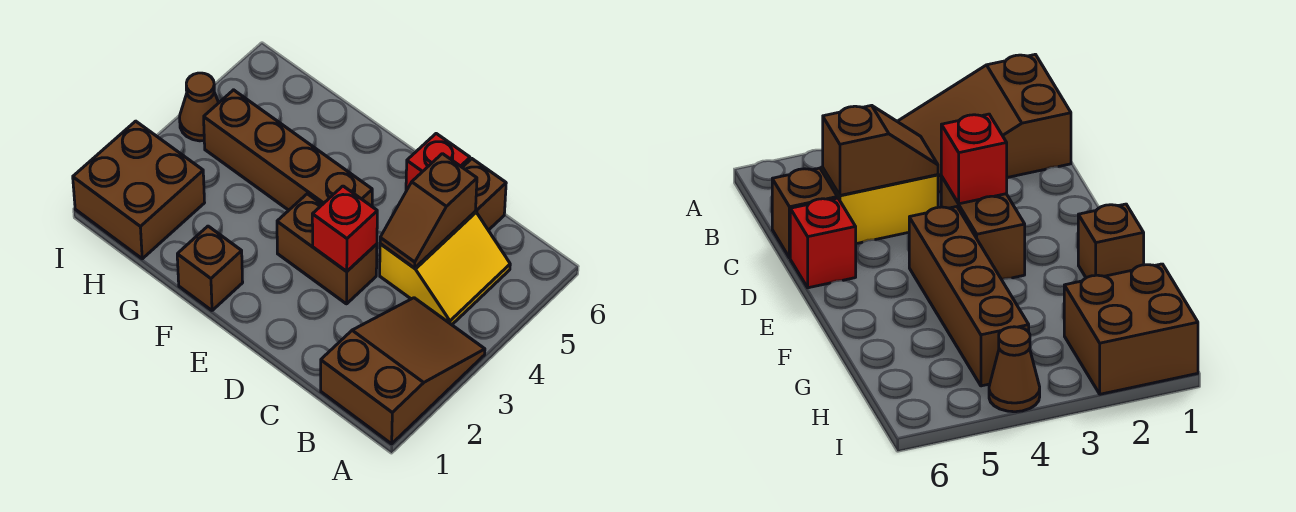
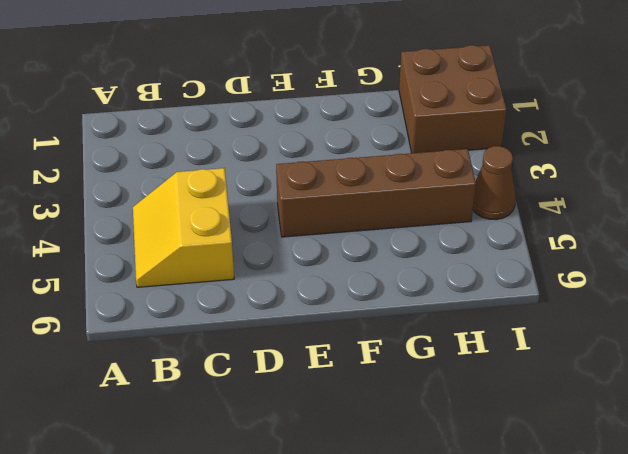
none -> brown slope A1:B3 level 1 top 1
none -> brown brick C6 level 1

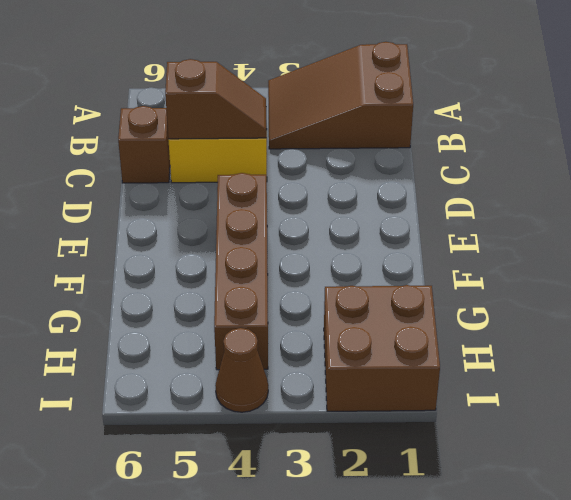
none -> brown brick D3:E3 level 1
none -> red brick D6 level 1

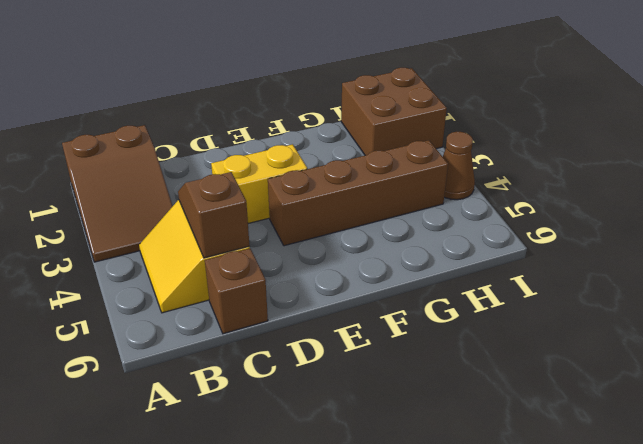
yellow brick D3:E3 level 1 -> brown brick D3:E3 level 1
none -> red brick D6 level 1
none -> brown brick F1 level 1

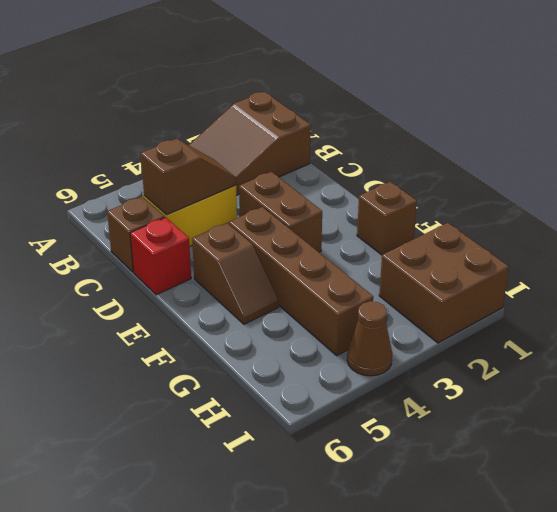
brown slope E5:F5 level 1 top E -> none
none -> red brick D3 level 2

